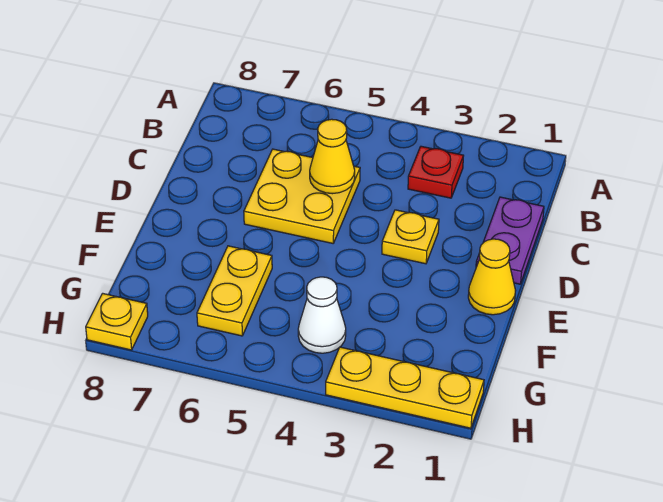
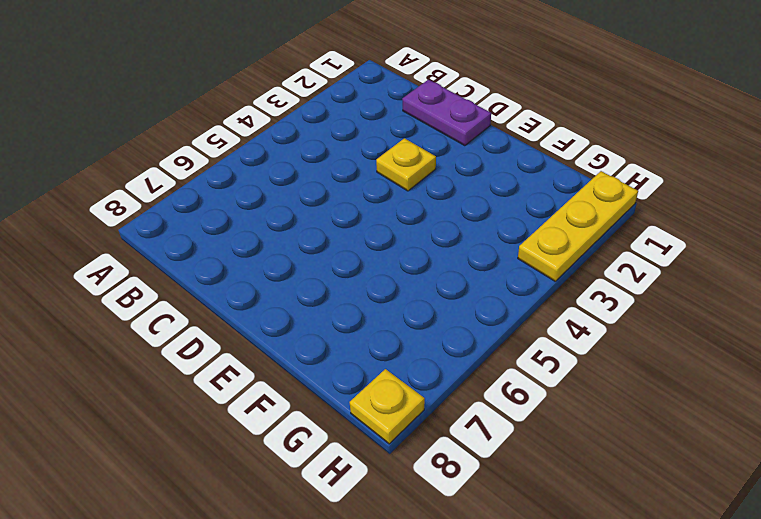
none -> red plate B3 level 1
none -> yellow plate C5:D6 level 1

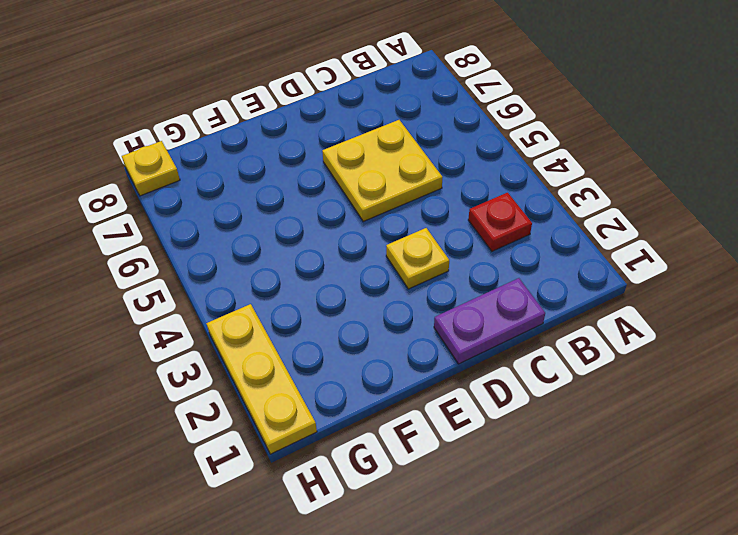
none -> yellow cone E1 level 1
none -> yellow plate F6:G6 level 1

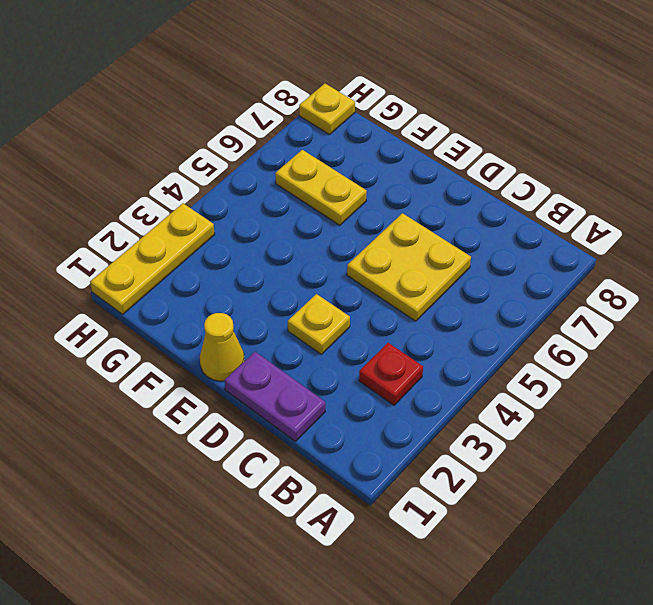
none -> white cone G4 level 1
none -> yellow cone C5 level 2

